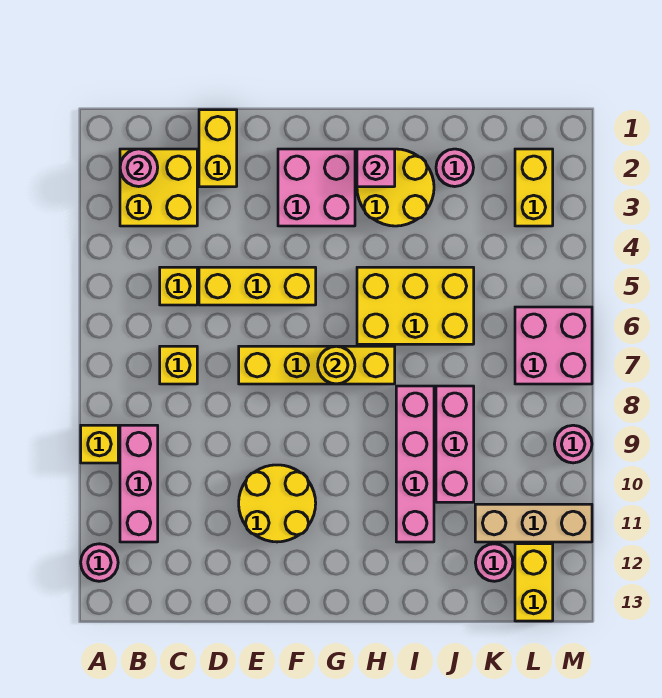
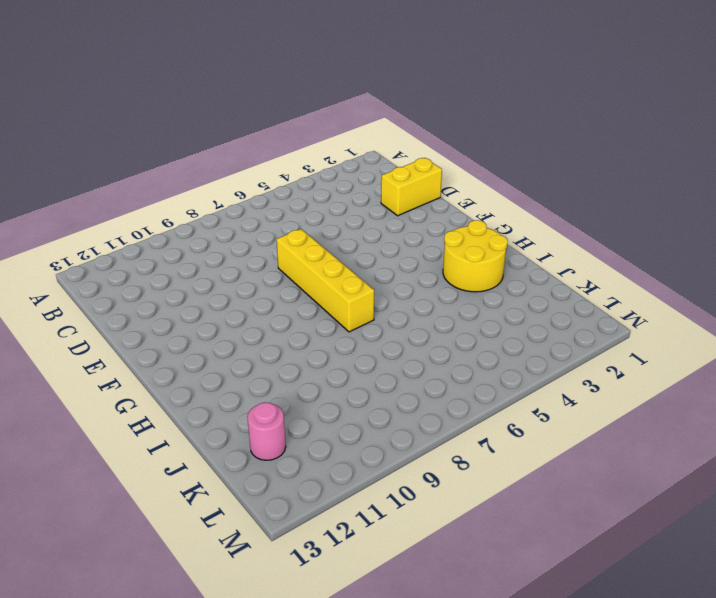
none -> yellow brick A9 level 1
none -> pink round brick A12 level 1
none -> yellow brick B2:C3 level 1

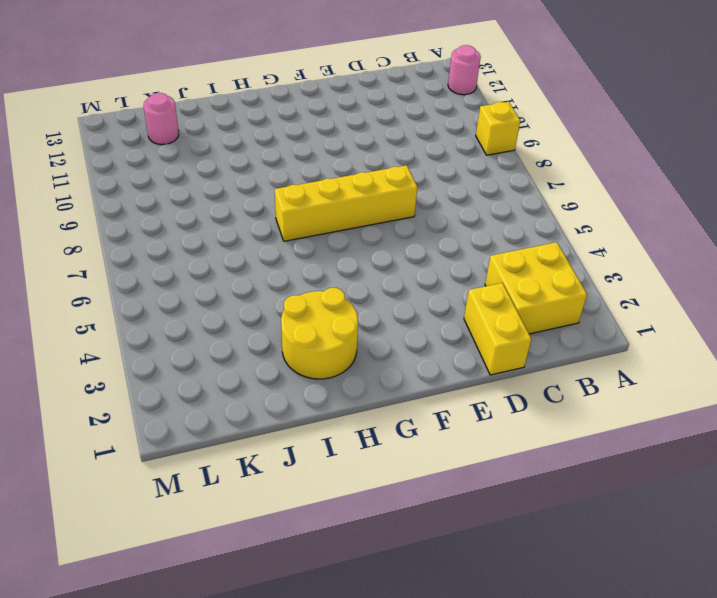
none -> pink brick B9:B11 level 1
none -> yellow brick C5 level 1
none -> yellow brick C7 level 1

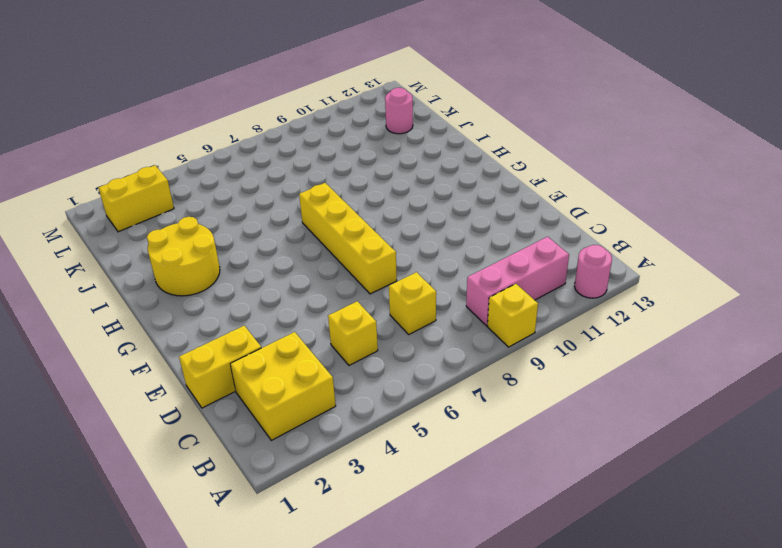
none -> yellow brick D5:F5 level 1
none -> yellow round brick E10:F11 level 1
none -> pink brick F2:G3 level 1

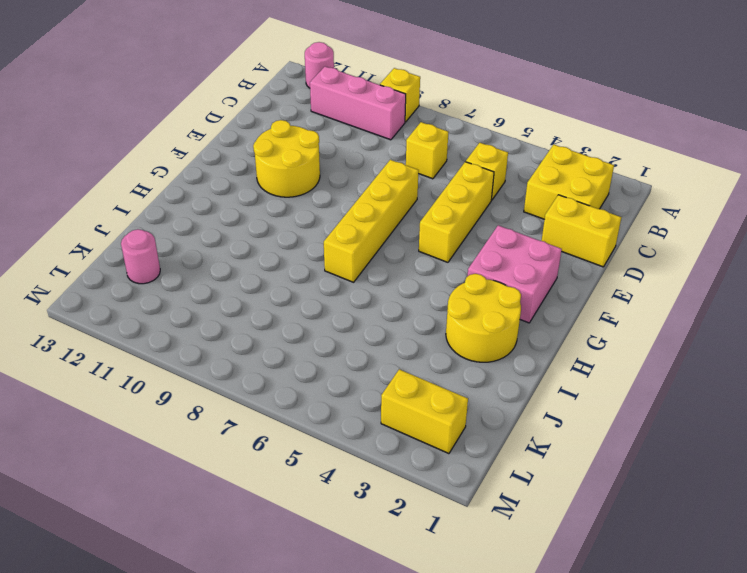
none -> yellow brick H5:J6 level 1
none -> pink brick I8:I11 level 1
none -> pink round brick J2 level 1

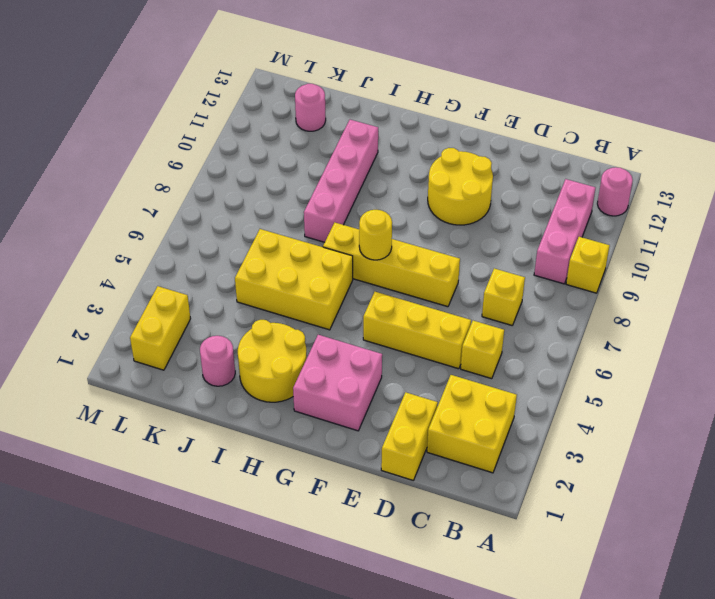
none -> pink brick J8:J10 level 1
none -> tan brick K11:M11 level 1
none -> pink brick L6:M7 level 1

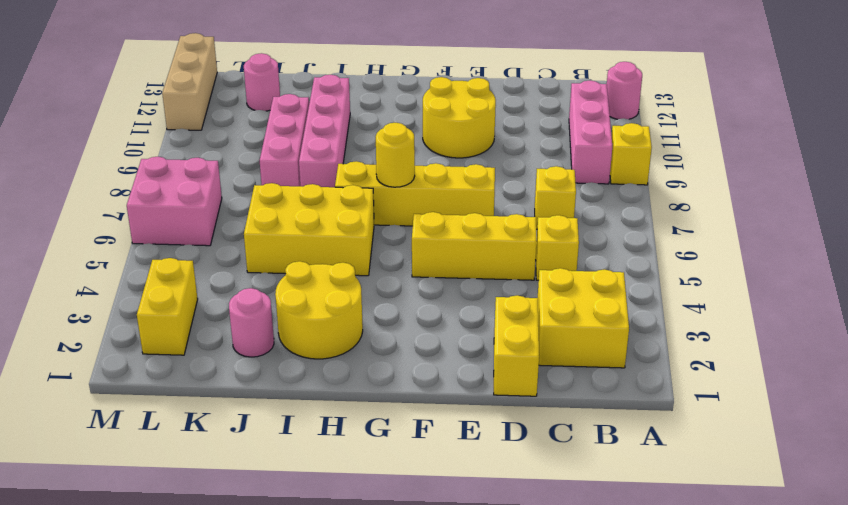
tan brick M11:M13 level 1 -> tan brick K11:M11 level 1
none -> pink brick F2:G3 level 1
none -> yellow brick L12:L13 level 1
none -> pink round brick M9 level 1

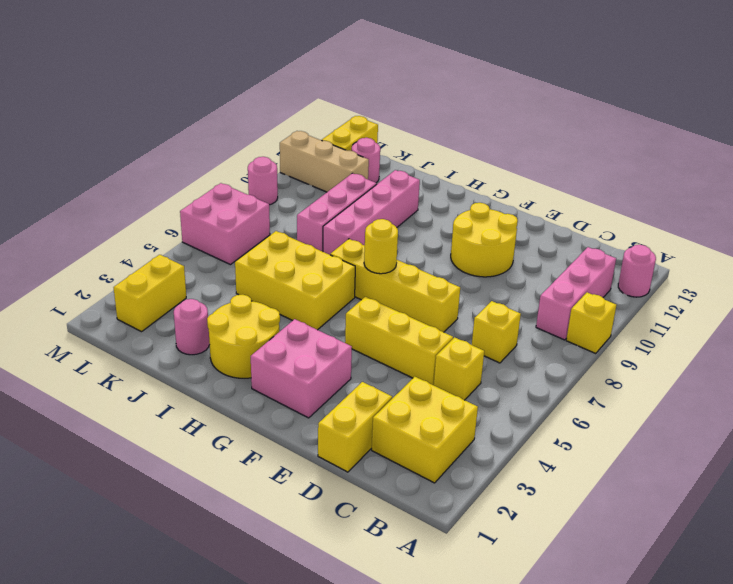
none -> pink round brick B2 level 2
none -> pink brick H2 level 2

